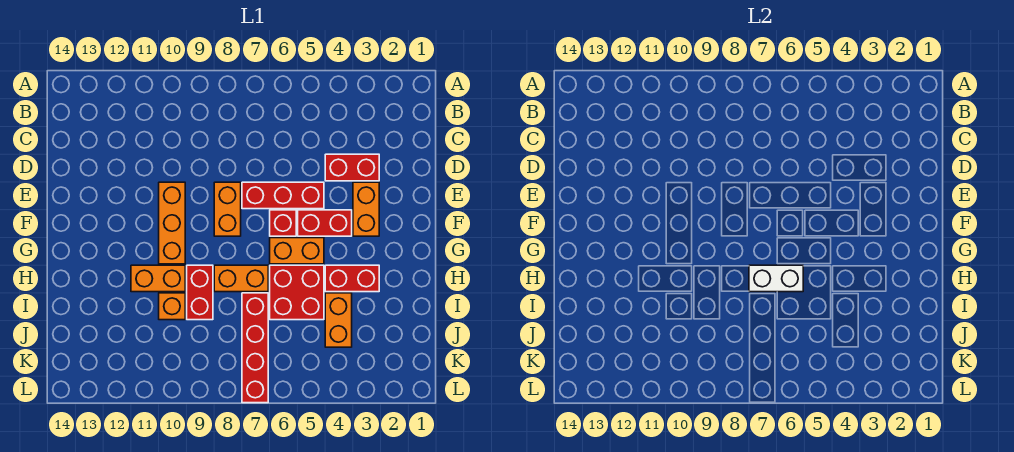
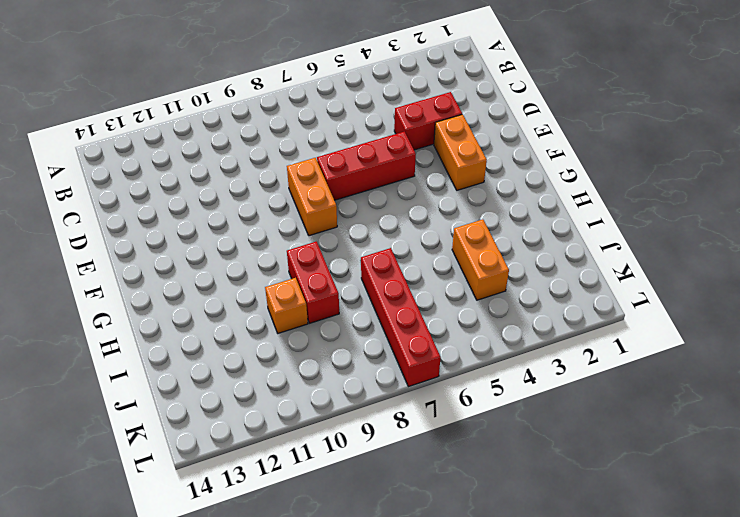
none -> orange brick E10:G10 level 1
none -> red brick F4:F5 level 1
none -> red brick F6 level 1

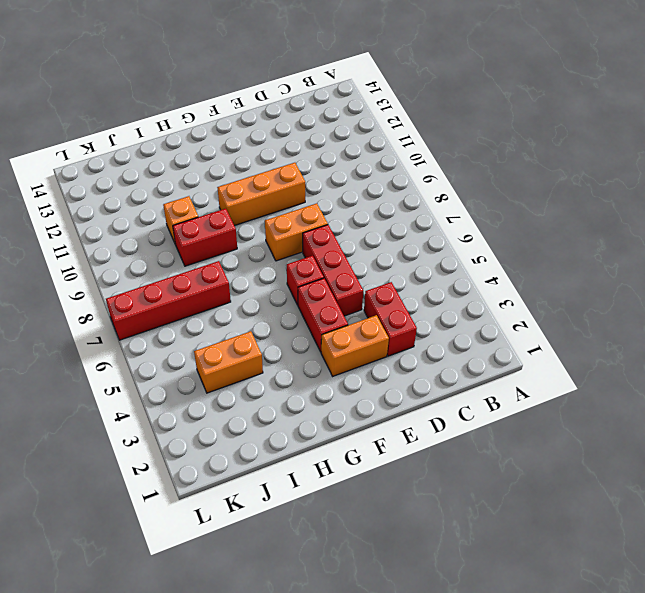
none -> orange brick G5:G6 level 1
none -> red brick H3:H4 level 1
none -> red brick H5:I6 level 1

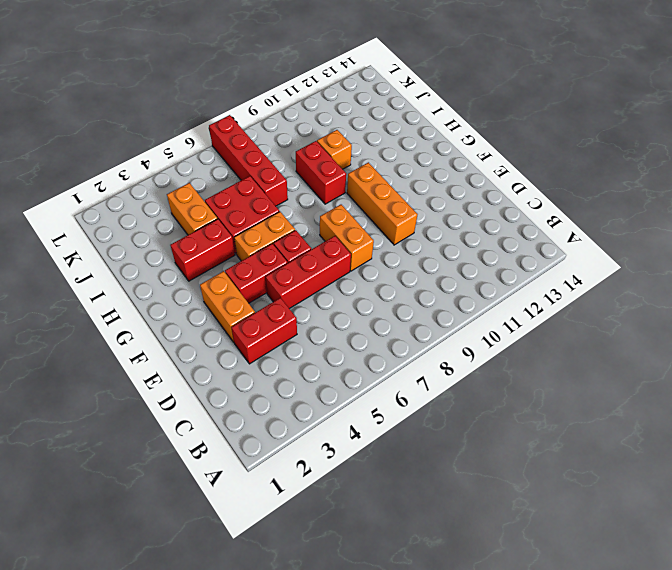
none -> orange brick H7:H8 level 1
none -> orange brick H10:H11 level 1
none -> white brick H6:H7 level 2

